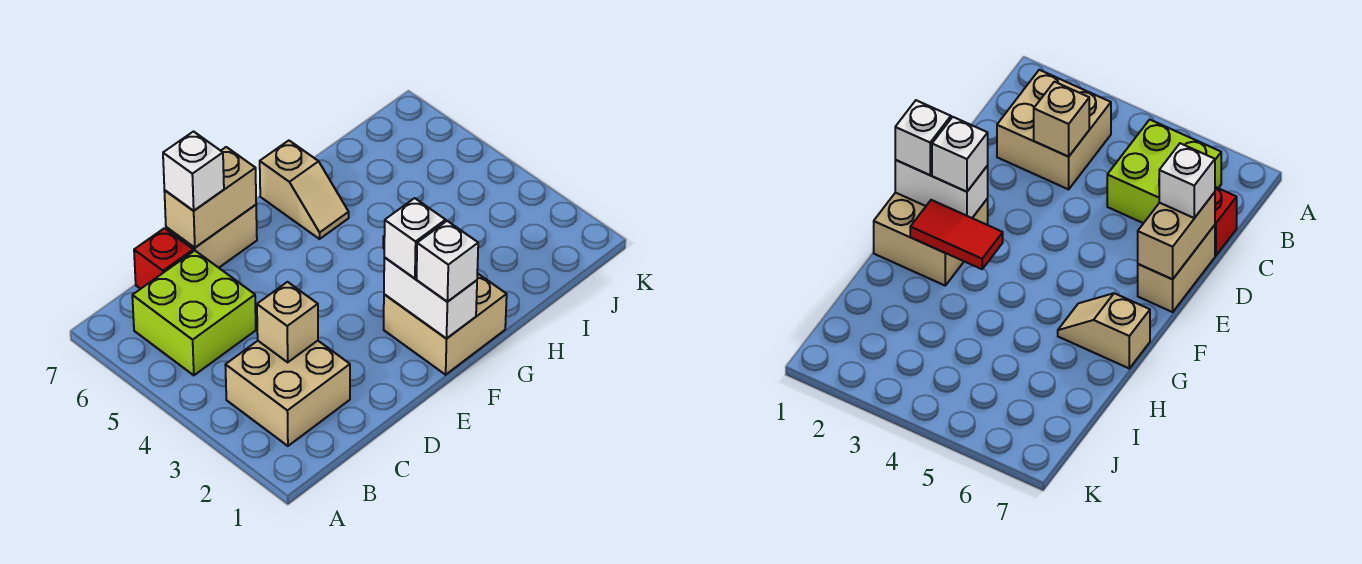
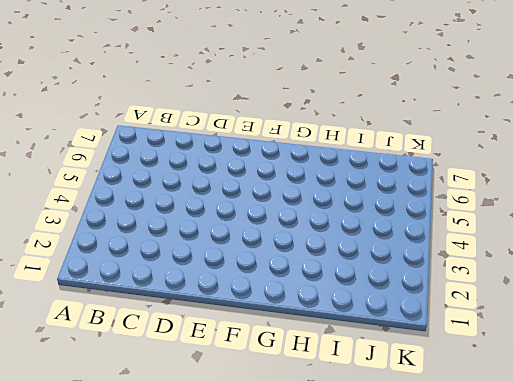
none -> tan brick B2:C3 level 1
none -> lime brick B5:C6 level 1
none -> red brick C7 level 1

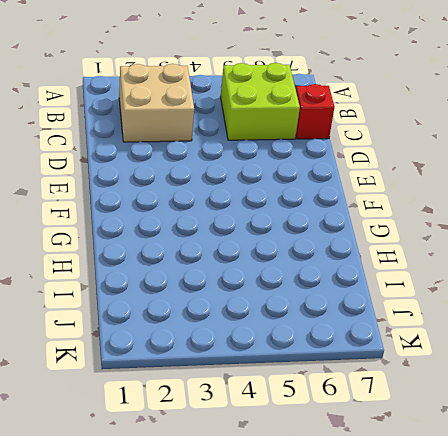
none -> tan brick D7:E7 level 1
none -> tan brick F1:G2 level 1
none -> tan slope G6:G7 level 1 top 7

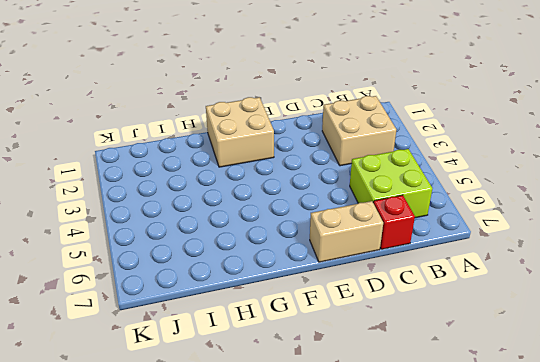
none -> tan slope G6:G7 level 1 top 7
none -> tan brick C3 level 2
none -> tan brick D7:E7 level 2

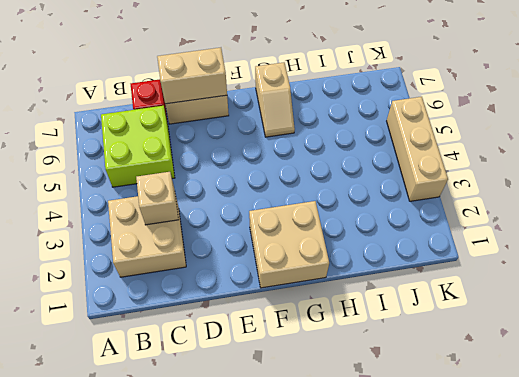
tan brick K3:K5 level 1 -> none
none -> white brick F1:F2 level 2
none -> red tile G2:G3 level 2
none -> white brick D7 level 3

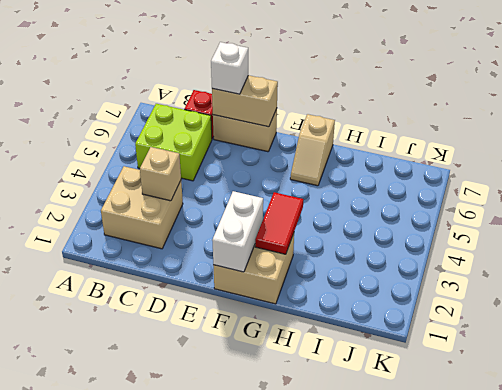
none -> white brick F1 level 3
none -> white brick F2 level 3

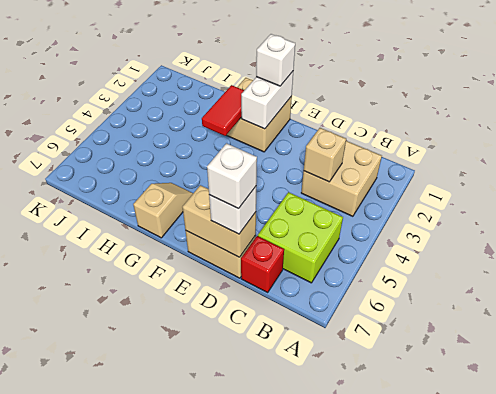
white brick D7 level 4 -> white brick F2 level 3

